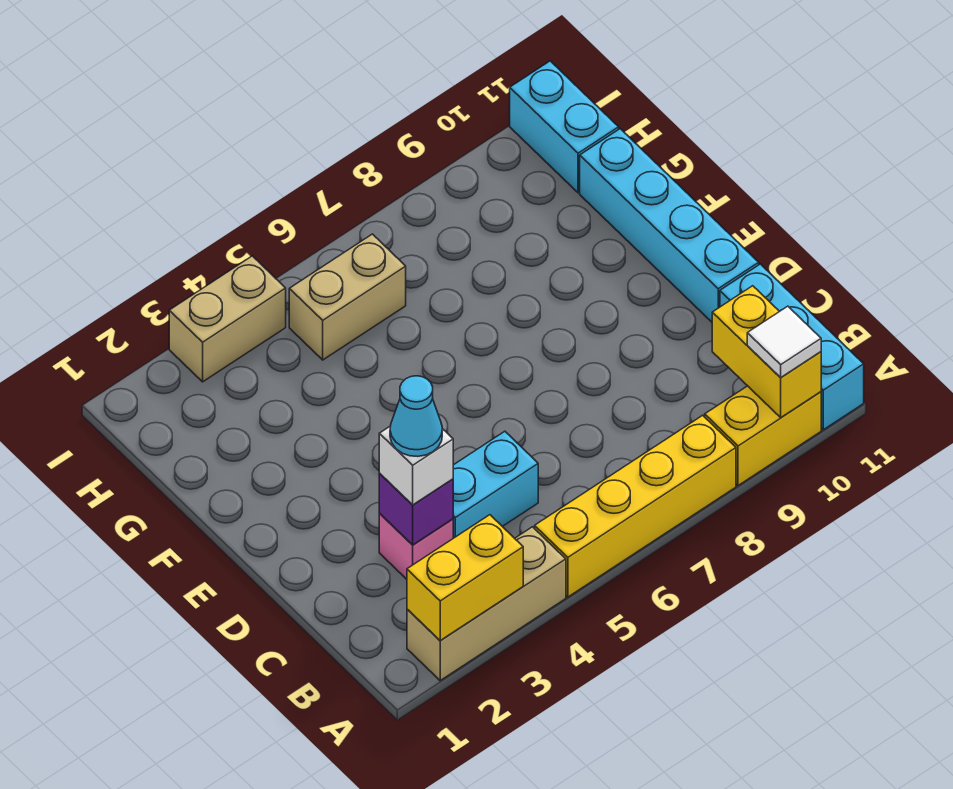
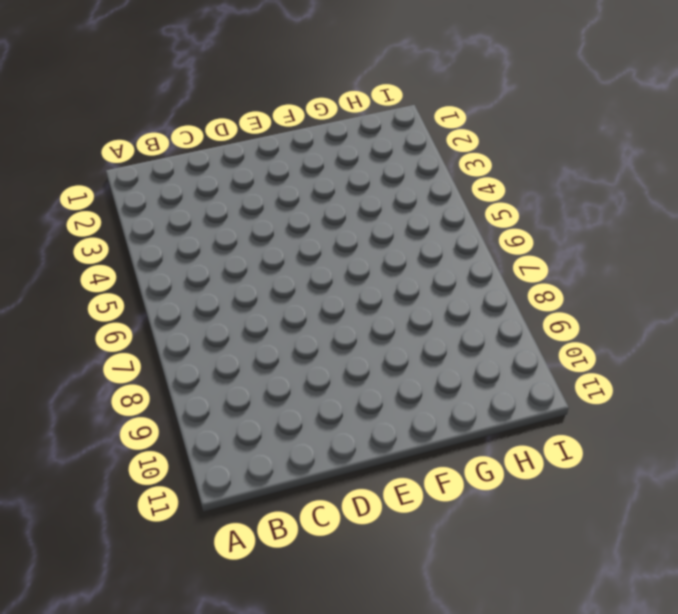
none -> tan brick A2:A4 level 1
none -> yellow brick A5:A8 level 1
none -> yellow brick A9:A10 level 1

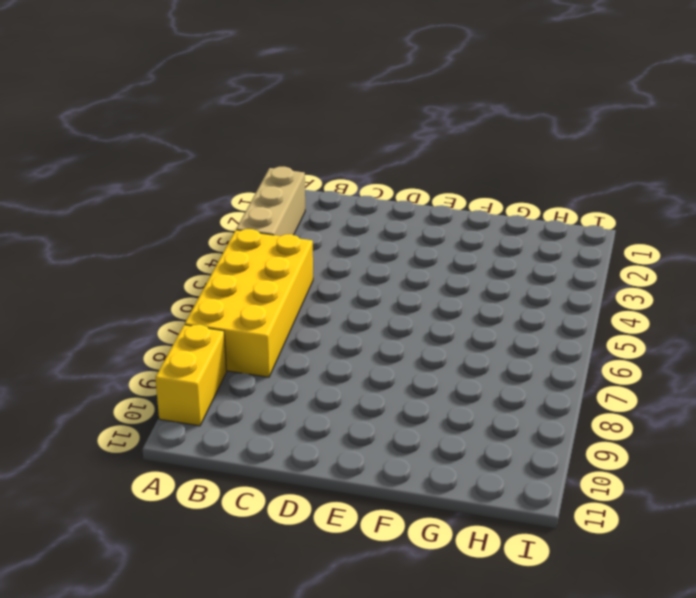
yellow brick A5:B8 level 1 -> yellow brick A5:A8 level 1
none -> cyan brick A11:C11 level 1
none -> pink brick C3 level 1
none -> cyan brick C4:C5 level 1

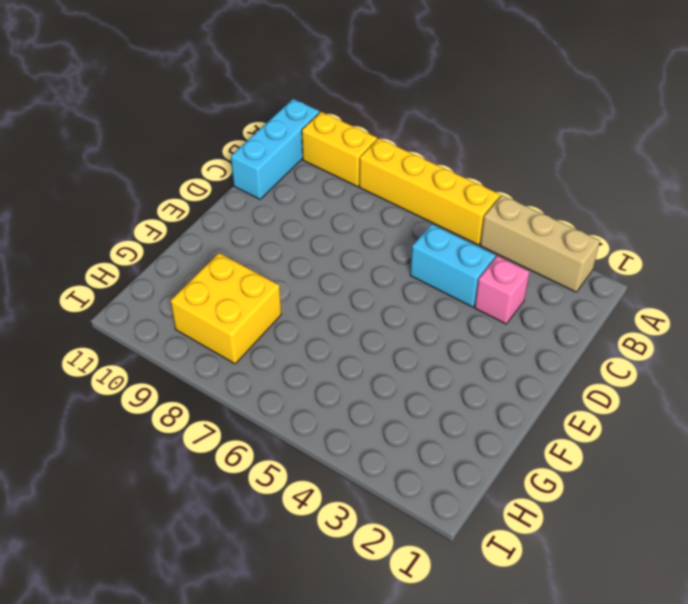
yellow brick G8:H9 level 1 -> none
none -> cyan brick D11:G11 level 1
none -> tan brick H5:H6 level 1
none -> cyan brick H11:I11 level 1

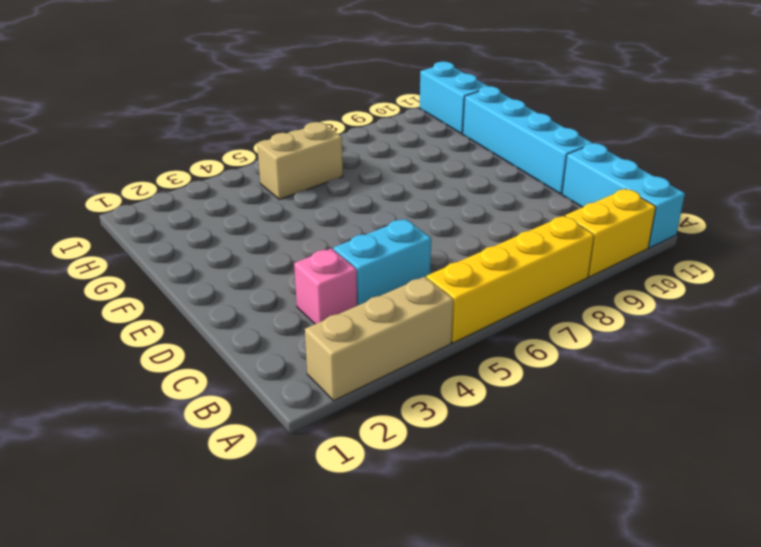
none -> tan brick I3:I4 level 1
none -> yellow brick A2:A3 level 2
none -> yellow brick A10:B10 level 2

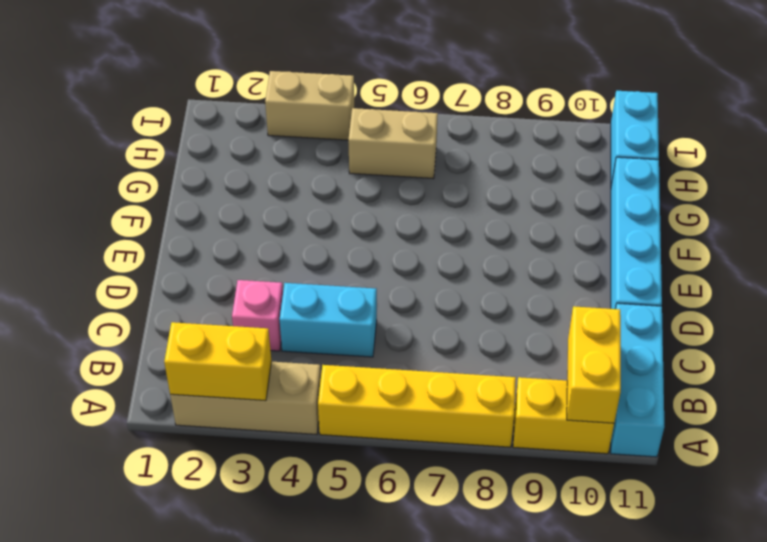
none -> purple brick C3 level 2
none -> white tile A10 level 3
none -> white brick C3 level 3

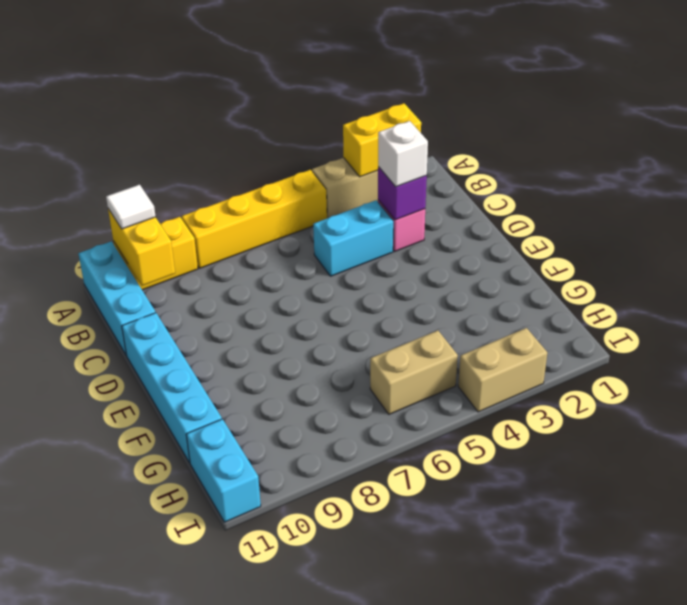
none -> cyan cone C3 level 4

